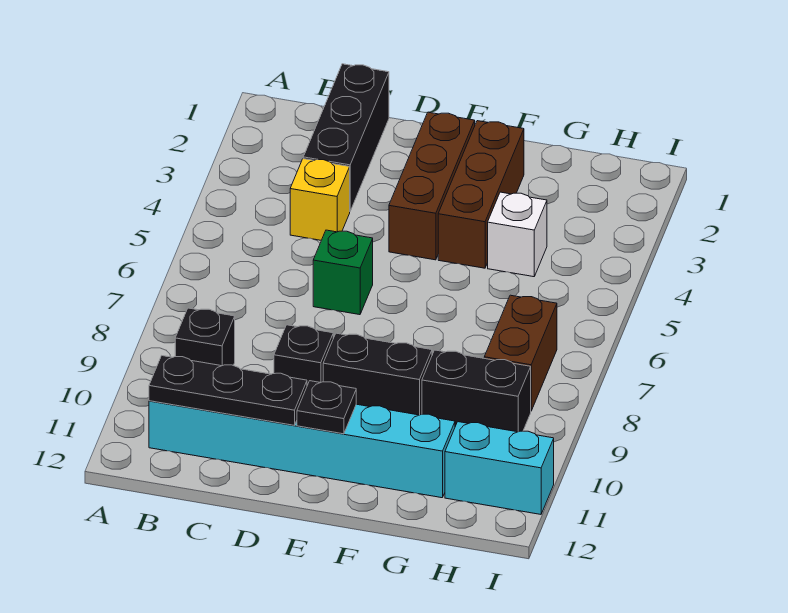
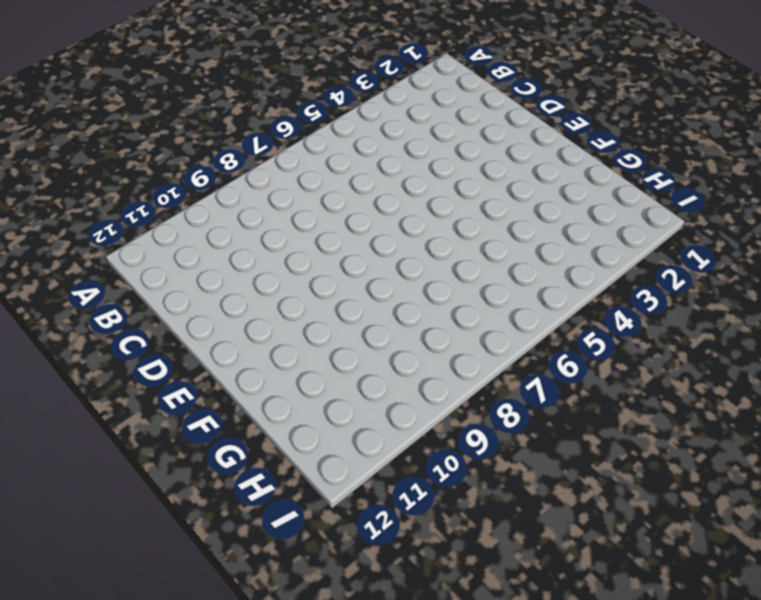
none -> black brick B9 level 1
none -> cyan brick B11:G11 level 1
none -> black brick C1:C3 level 1

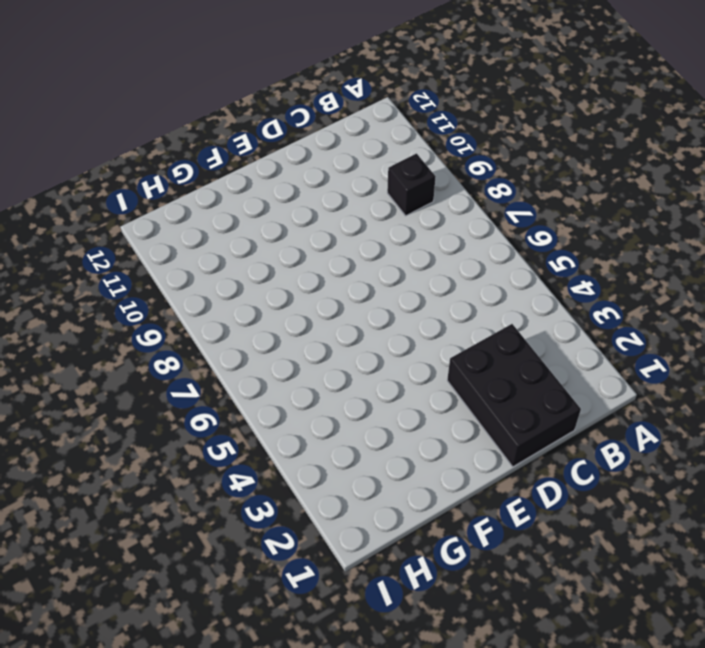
black brick C1:D3 level 1 -> black brick C1:C3 level 1
none -> cyan brick B11:G11 level 1
none -> yellow brick C4 level 1
none -> green brick D6 level 1

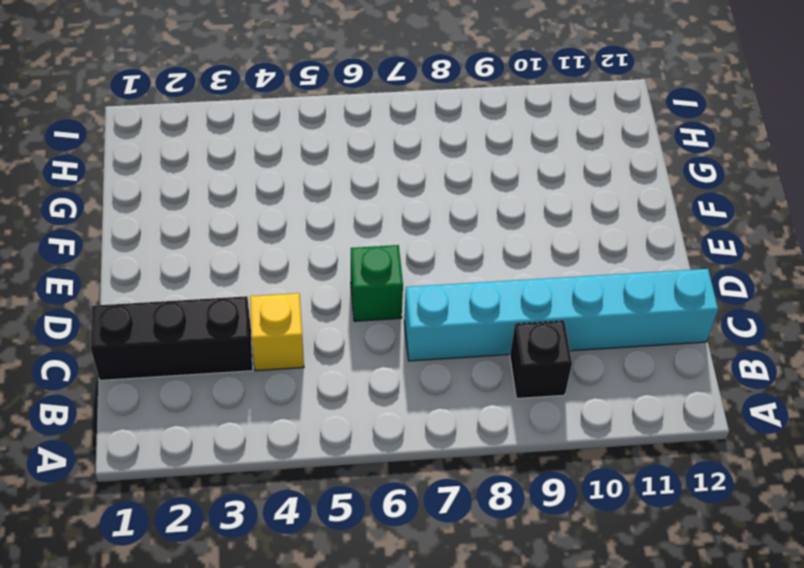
cyan brick C7:C12 level 1 -> cyan brick B11:G11 level 1
none -> black brick D9 level 1
none -> brown brick E2:E4 level 1
none -> black brick E9:F9 level 1

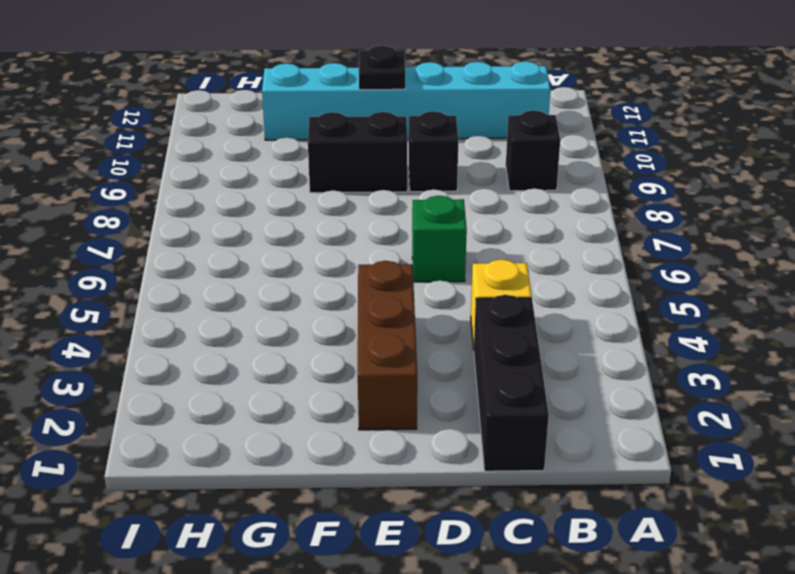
none -> brown brick F2:F4 level 1
none -> white brick G4 level 1
none -> black brick G9:H9 level 1

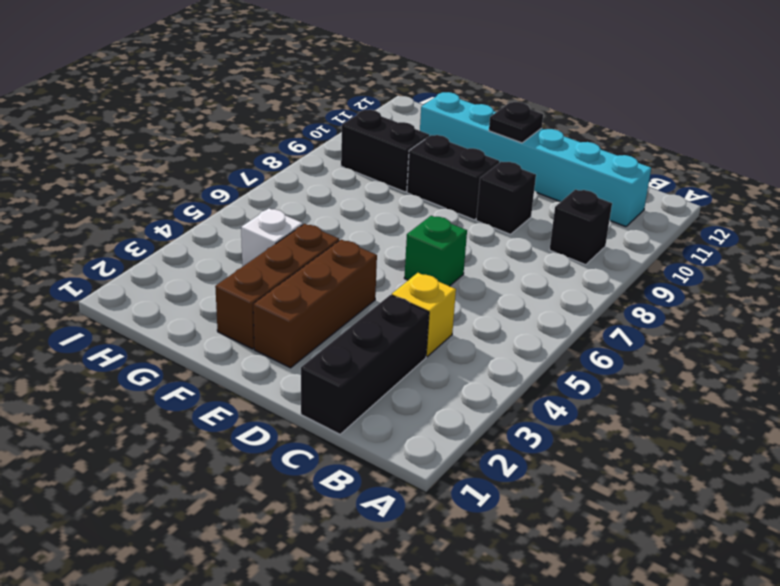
none -> brown brick H7:H8 level 1
none -> cyan brick H11:I11 level 1
none -> black plate B11:D11 level 2

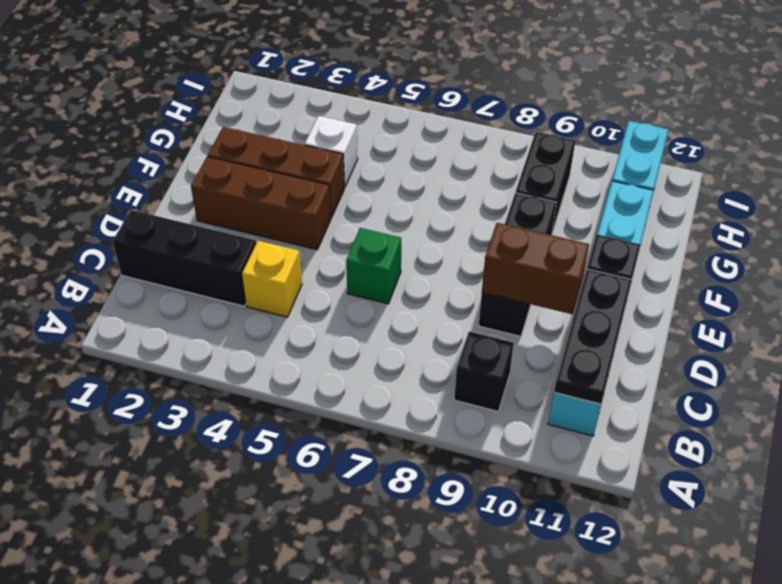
brown brick D9:D10 level 2 -> brown brick H7:H8 level 1

